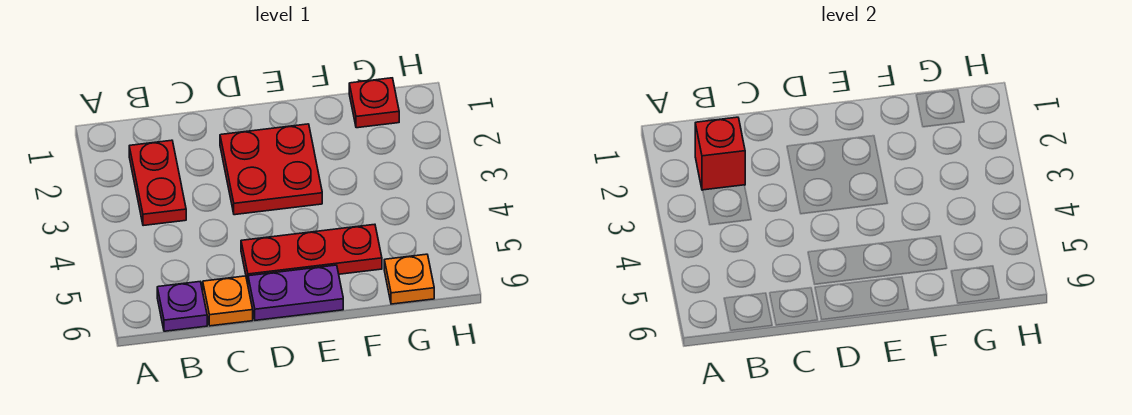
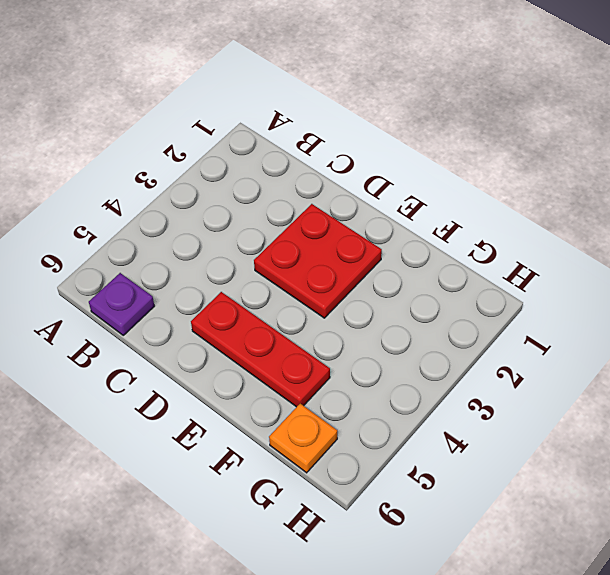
none -> red plate B2:B3 level 1
none -> orange plate C6 level 1

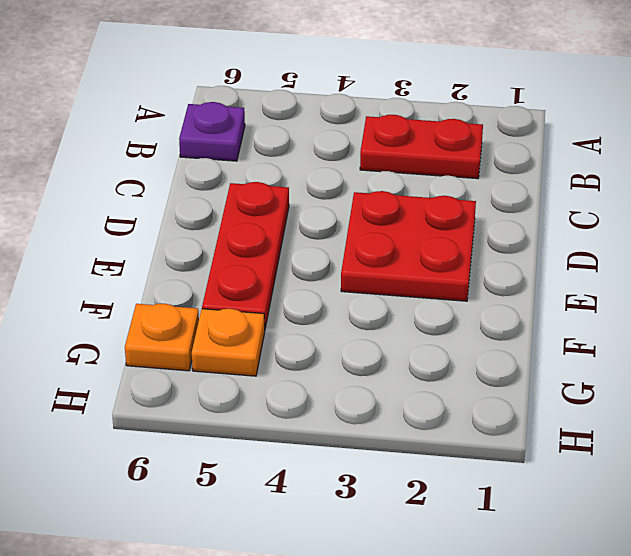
orange plate G5 level 1 -> orange plate C6 level 1
none -> purple plate D6:E6 level 1
none -> red plate G1 level 1

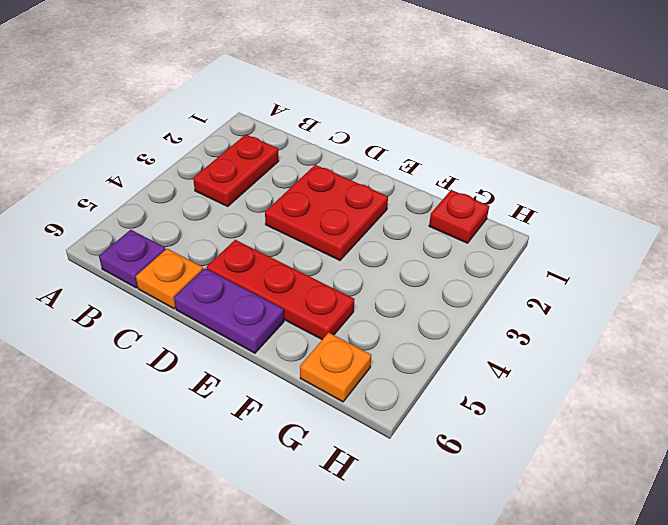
none -> red brick B2 level 2

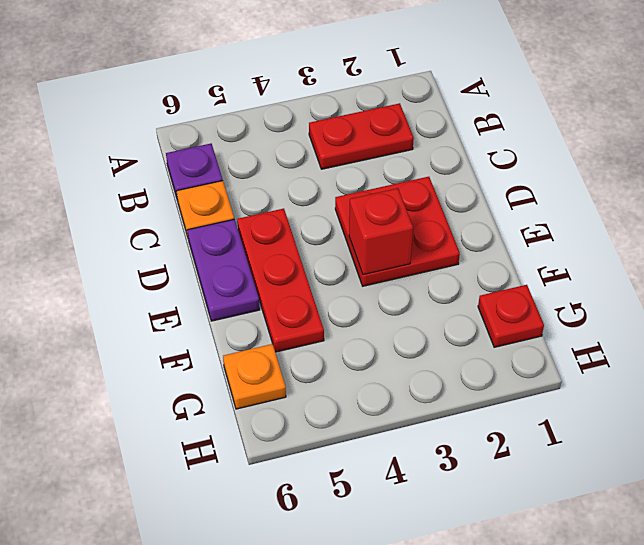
red brick E3 level 2 -> red brick B2 level 2

